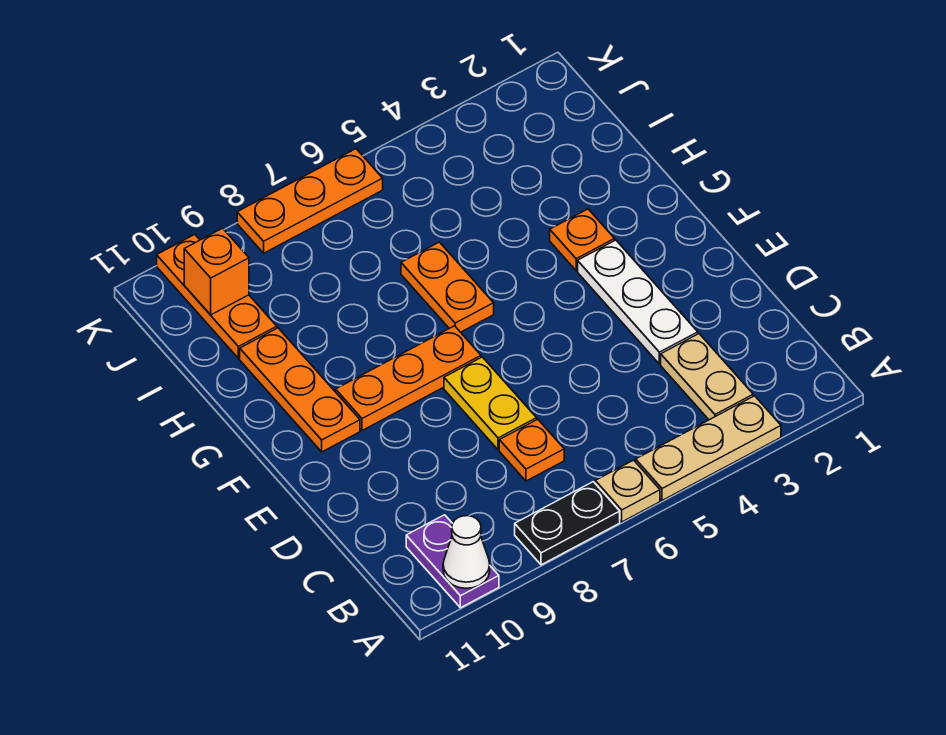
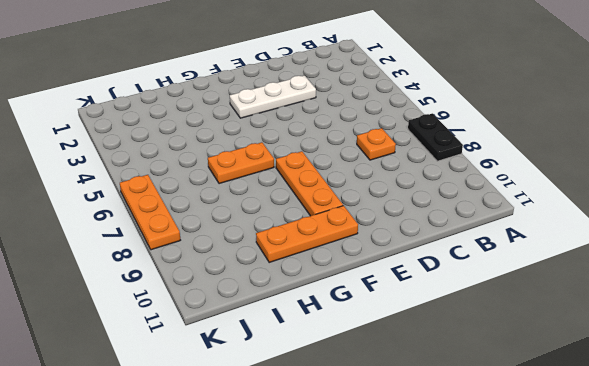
none -> tan plate A3:A5 level 1
none -> tan plate A6 level 1
none -> purple plate A10:B10 level 1

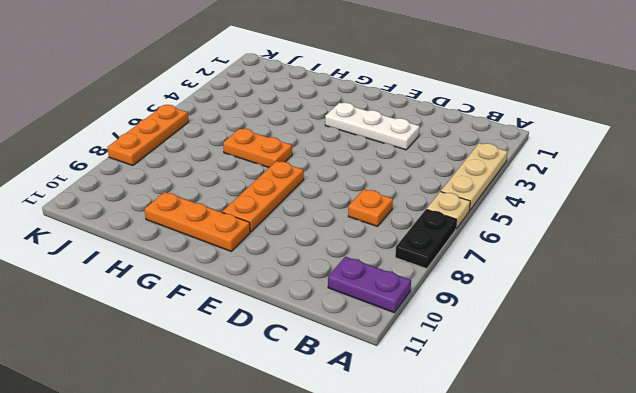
none -> tan plate B3:C3 level 1
none -> yellow plate D7:E7 level 1
none -> orange plate G3 level 1

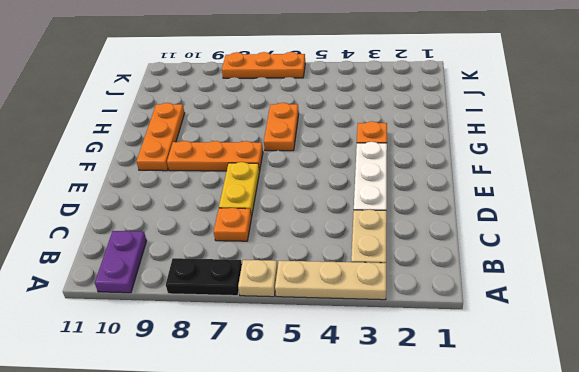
none -> orange plate I10:K10 level 1
none -> white cone A10 level 2
none -> orange brick J10 level 2

